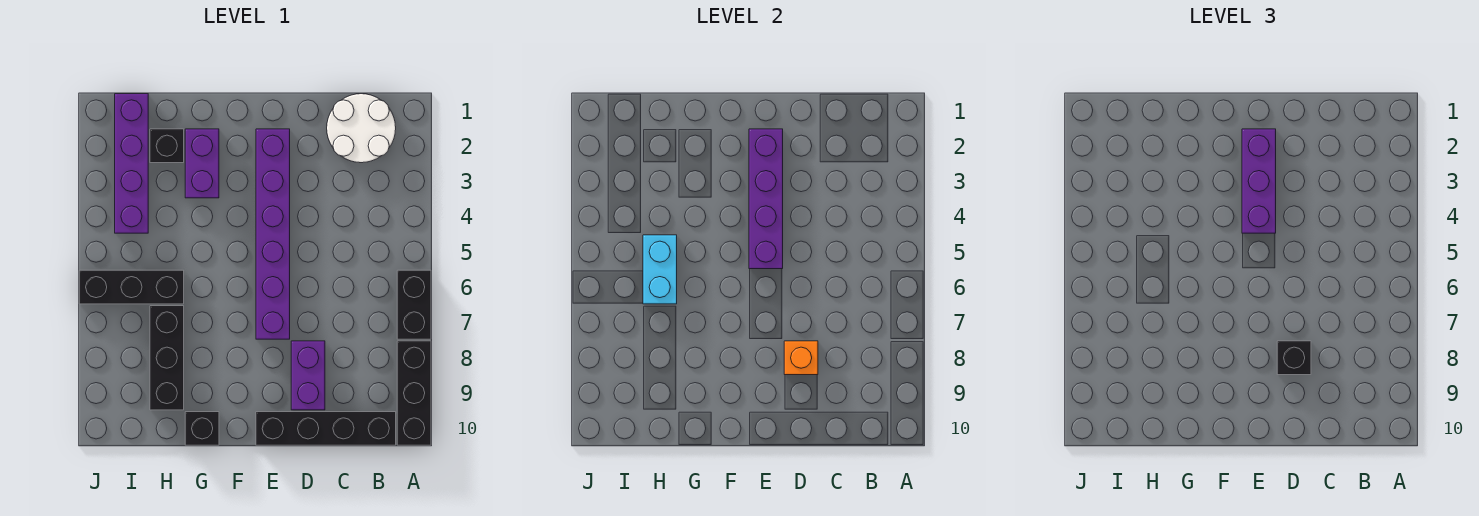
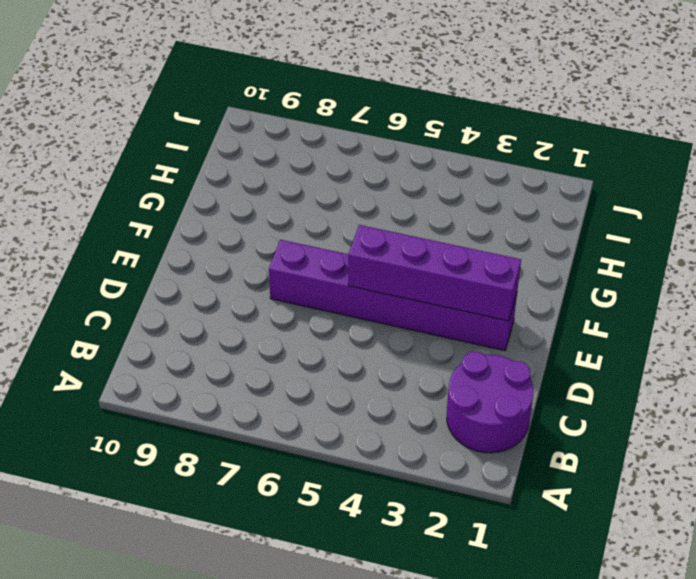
purple round brick B1:C2 level 1 -> white round brick B1:C2 level 1
none -> black brick A6:A7 level 1
none -> black brick A8:A10 level 1
none -> black brick B10:E10 level 1

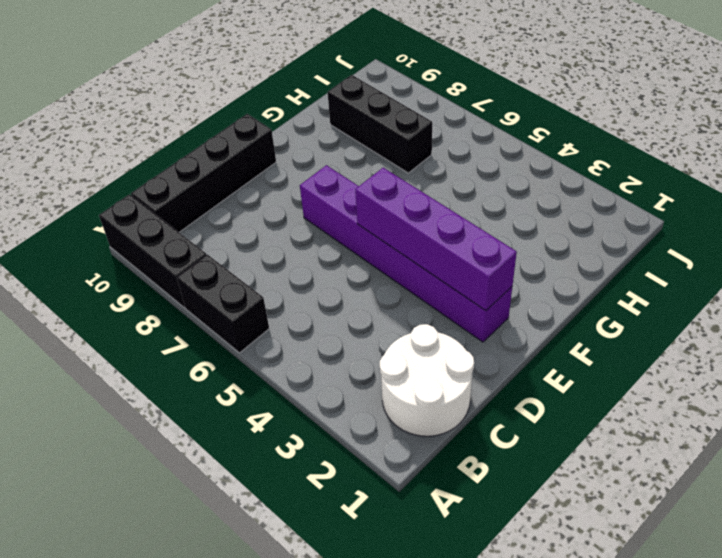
none -> purple brick D8:D9 level 1
none -> purple brick G2:G3 level 1
none -> black brick G10 level 1

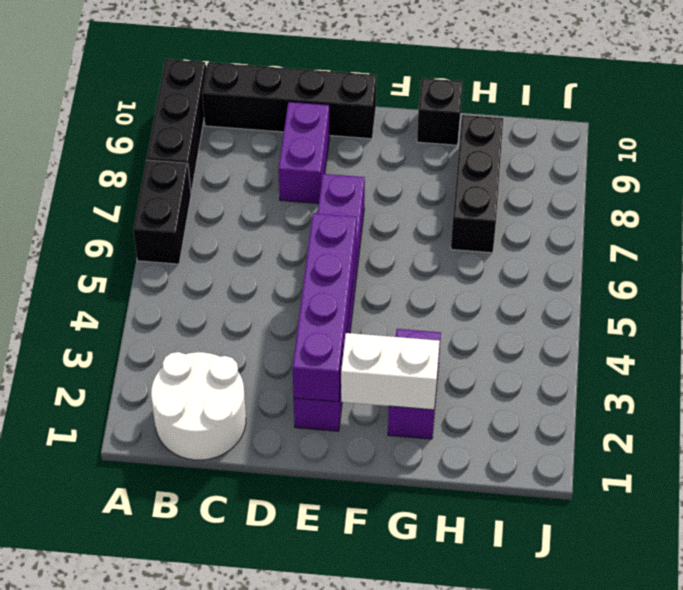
white brick F2:G2 level 2 -> none
none -> black brick H2 level 1
none -> black brick H6:J6 level 1
none -> purple brick I1:I4 level 1

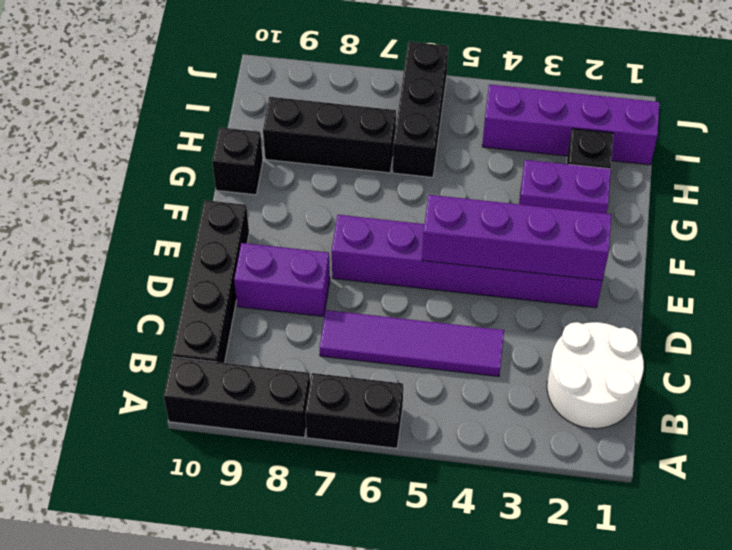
purple tile C4:C7 level 1 -> none
none -> orange brick D8 level 2
none -> cyan brick H5:H6 level 2
none -> black brick D8 level 3

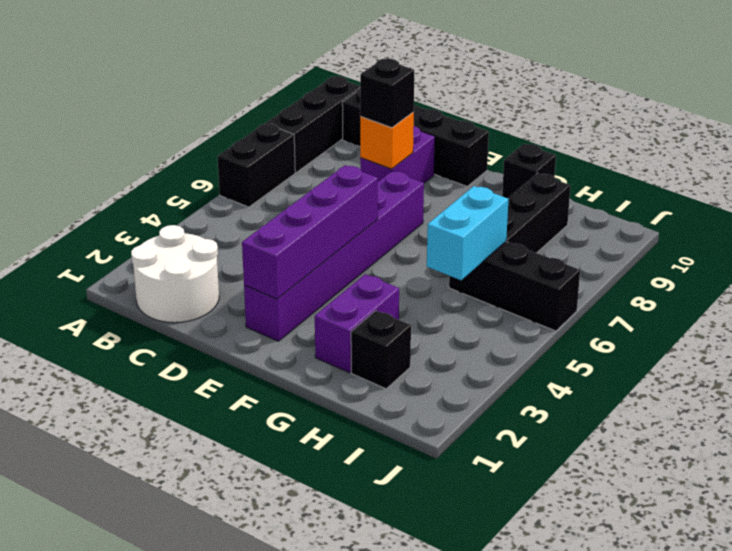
none -> purple brick I1:I4 level 1
none -> purple brick E2:E4 level 3

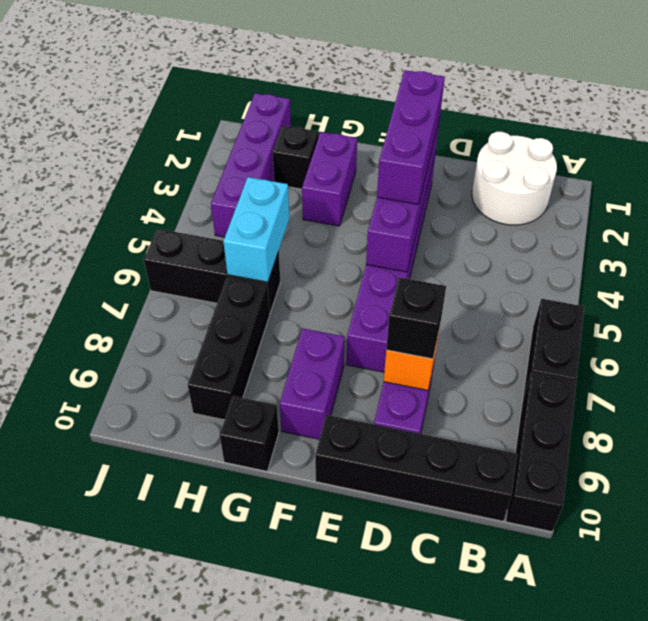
purple brick F8:F9 level 1 -> none

